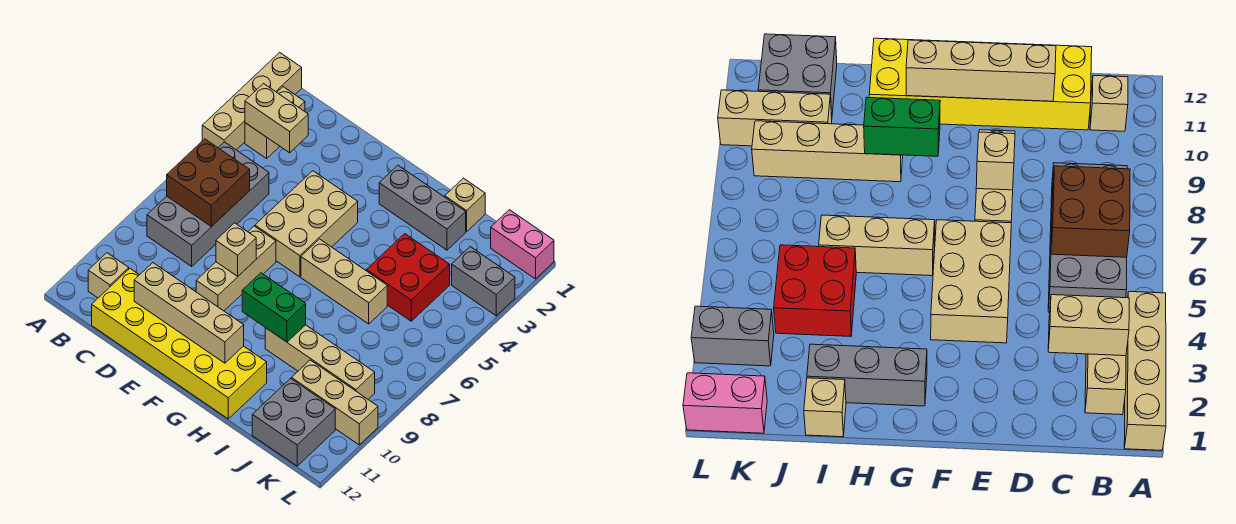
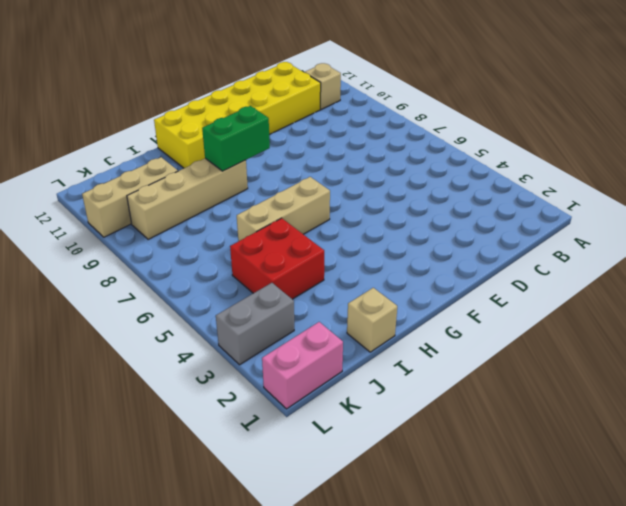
none -> tan brick A1:A4 level 1
none -> tan brick B2:B3 level 1
none -> grey brick B5:C8 level 1

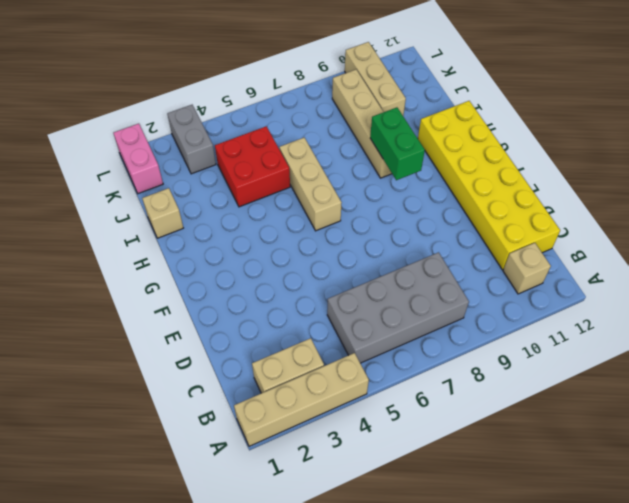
none -> tan brick E4:F6 level 1
none -> tan brick E7:E9 level 1
none -> grey brick G2:I2 level 1

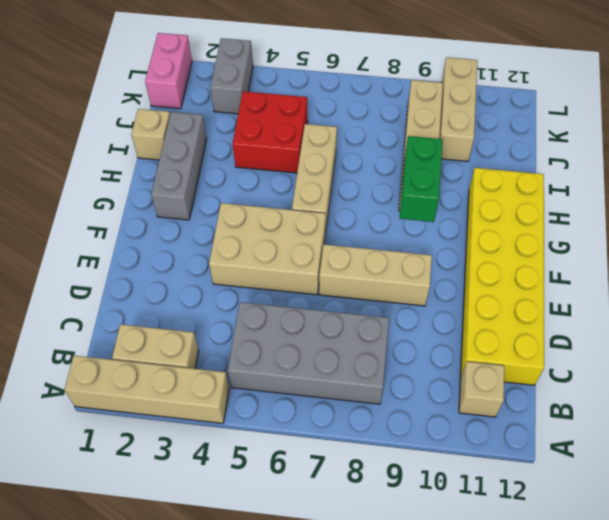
none -> grey brick J11:K12 level 1
none -> tan brick B3:C3 level 2
none -> brown brick B6:C7 level 2

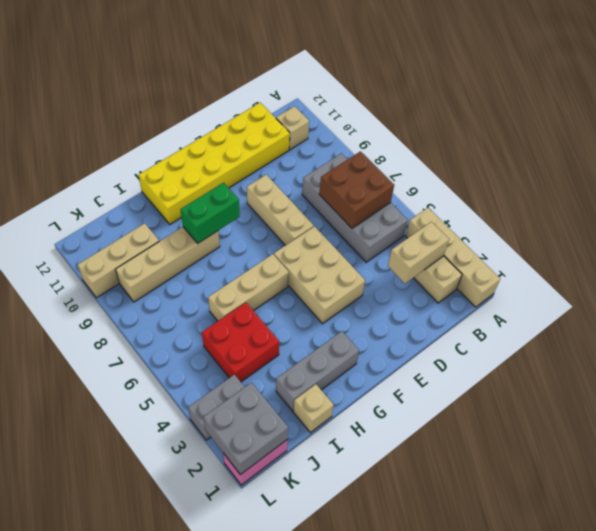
grey brick K1:L2 level 2 -> grey brick J11:K12 level 1
none -> tan brick D11:G11 level 2
none -> tan brick E8 level 2

